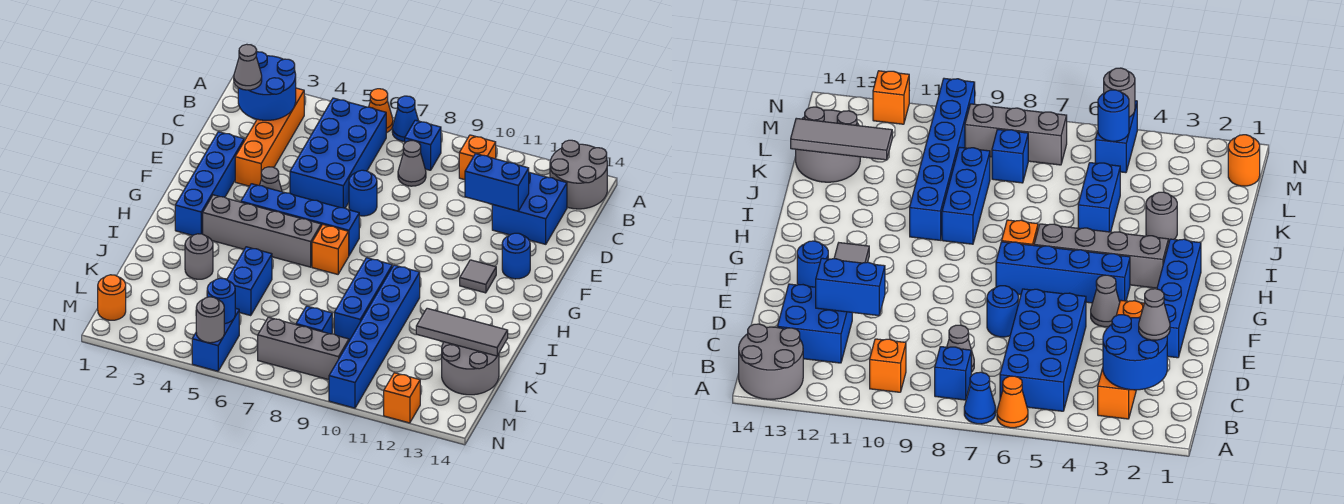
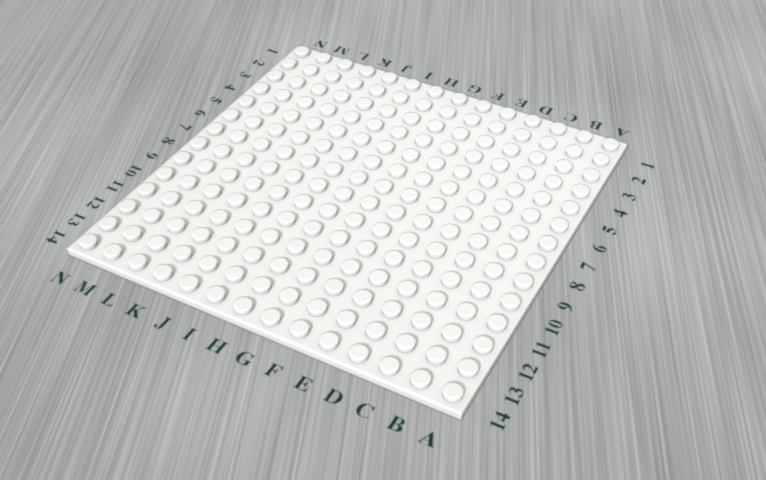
none -> orange cone A6 level 1
none -> blue cone A7 level 1
none -> grey round brick A13:B14 level 1
none -> orange brick B3:E3 level 1

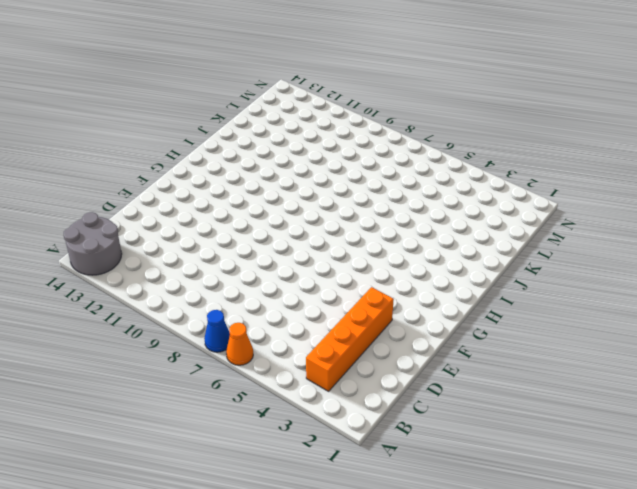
none -> blue brick B5:E6 level 1
none -> blue brick B8 level 1
none -> orange brick B10 level 1
none -> grey cone C8 level 1

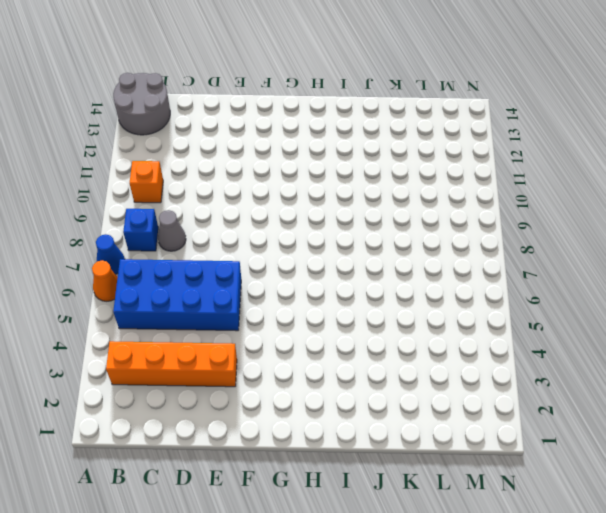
none -> blue brick C12:D13 level 1
none -> blue brick E2:H2 level 1
none -> blue round brick E7 level 1
none -> grey cone F4 level 1

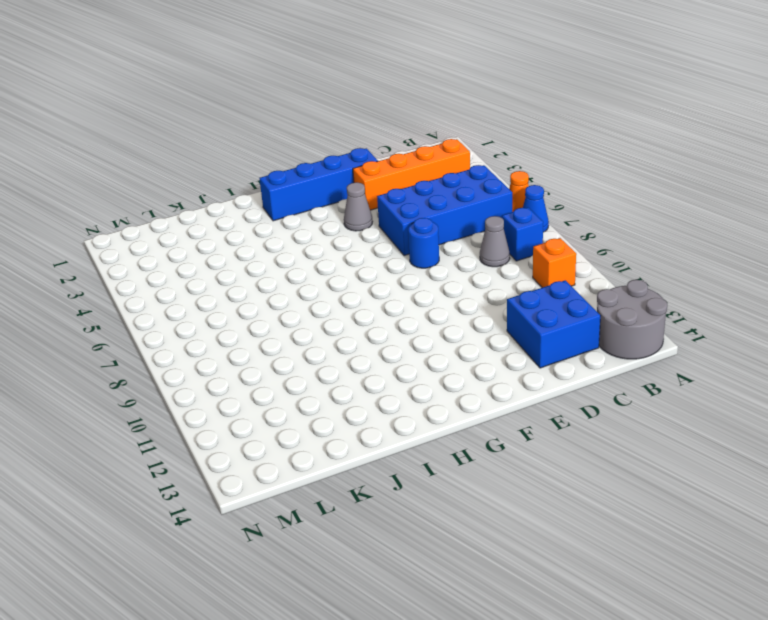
none -> blue round brick F13 level 1
none -> blue brick G4:G7 level 1
none -> grey tile G12 level 1
none -> grey brick H3:H6 level 1

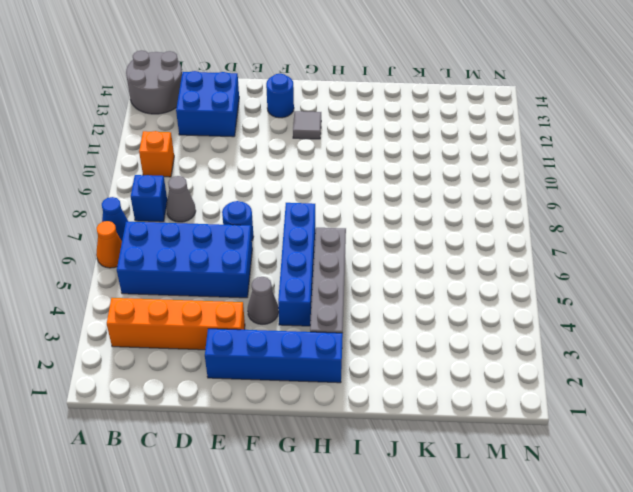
none -> orange brick H7 level 1
none -> blue brick I9:K9 level 1
none -> blue brick I10:N10 level 1
none -> grey round brick J3 level 1

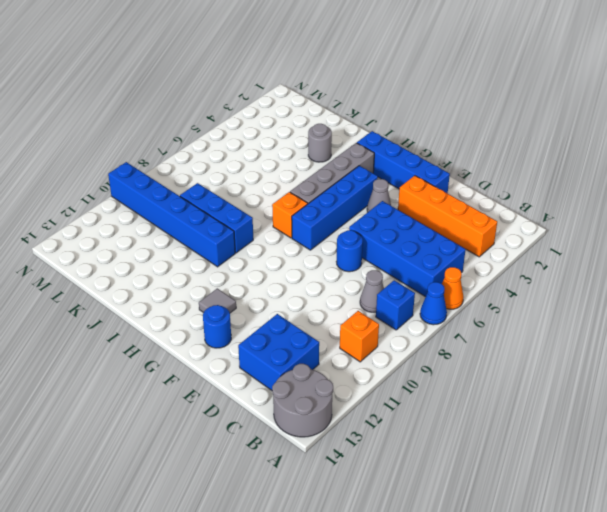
none -> blue brick J5:K5 level 1
none -> grey round brick K13:L14 level 1
none -> blue brick L8 level 1
none -> orange round brick M1 level 1

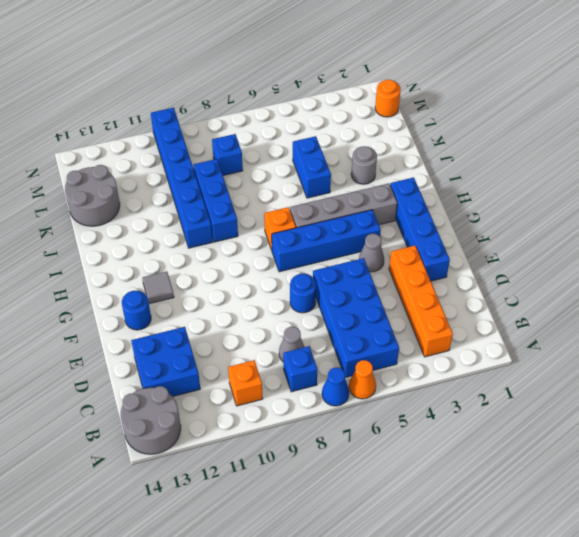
none -> blue brick M5:N5 level 1
none -> grey brick M7:M9 level 1
none -> orange brick N12 level 1
none -> blue round brick B2:C3 level 2

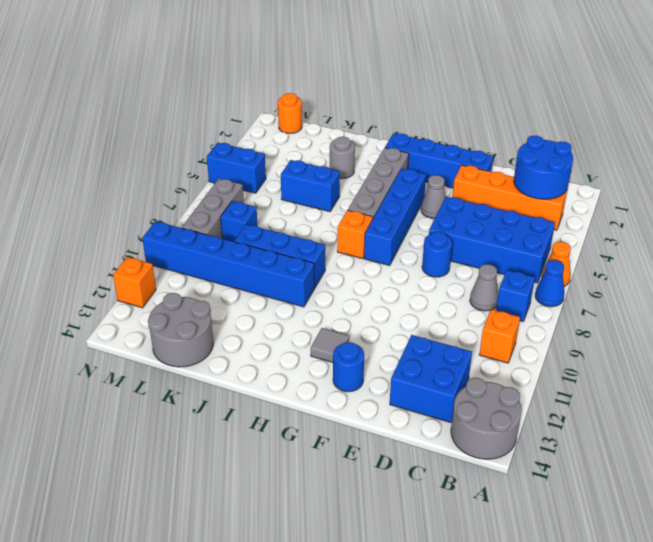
none -> blue brick D11:D12 level 2
none -> grey tile K12:K14 level 2
none -> blue round brick M5 level 2
none -> grey round brick N5 level 2

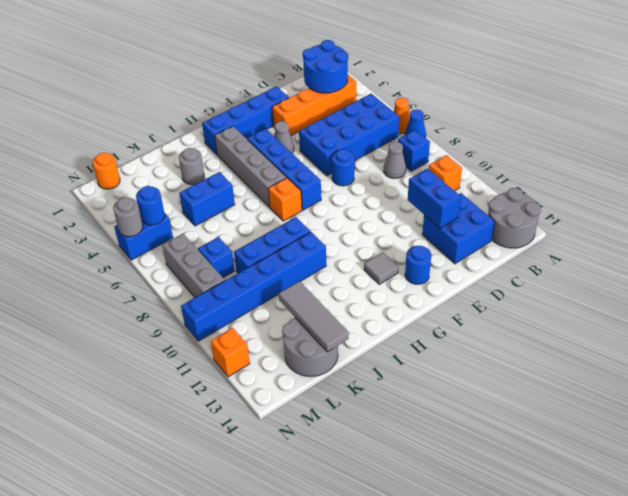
none -> grey cone C2 level 3

